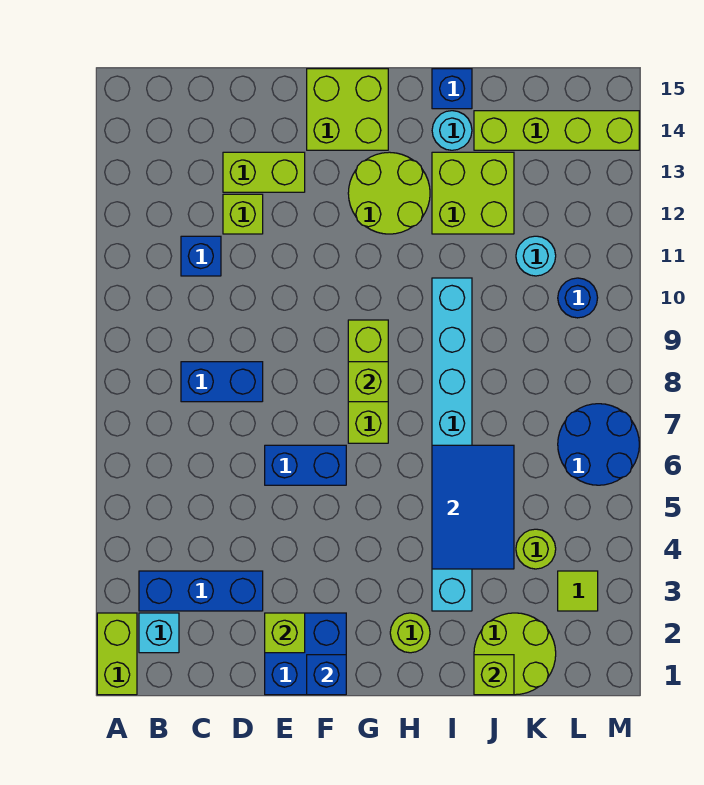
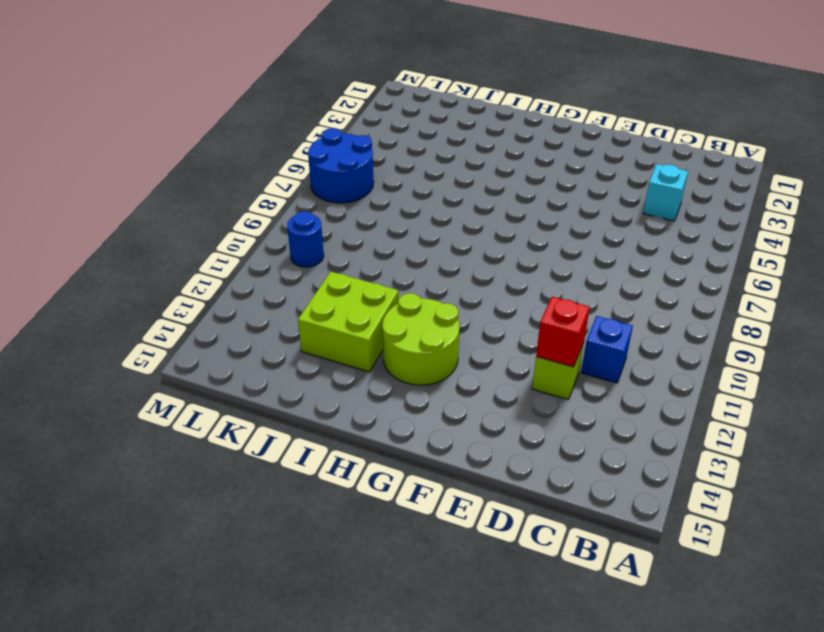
cyan brick C4 level 1 -> cyan brick B2 level 1
red brick D12 level 2 -> none
none -> lime brick A1:A2 level 1
none -> blue brick B3:D3 level 1
none -> blue brick C8:D8 level 1

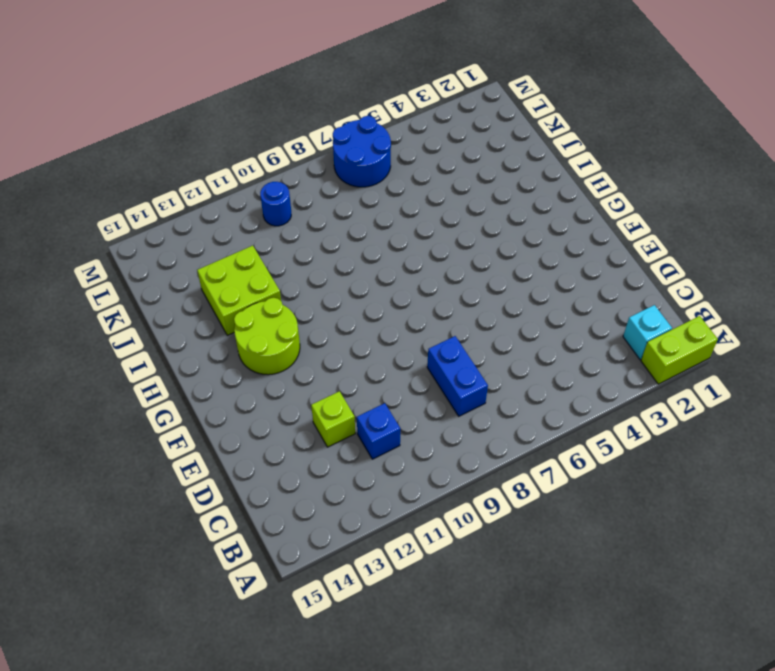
none -> blue brick B3:D3 level 1
none -> lime brick D13:E13 level 1
none -> blue brick E1:F2 level 1

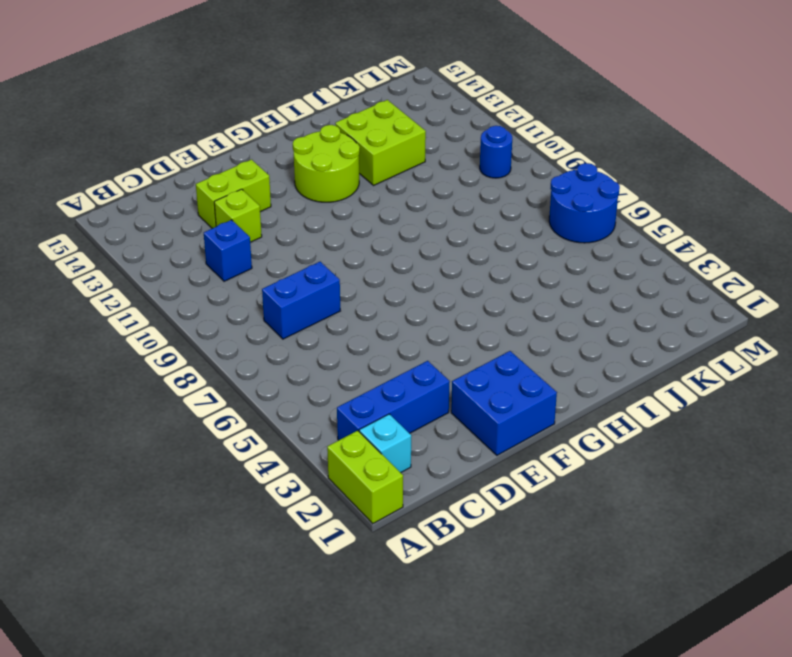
none -> blue brick E6:F6 level 1
none -> lime brick F14:G15 level 1
none -> lime brick G7:G9 level 1

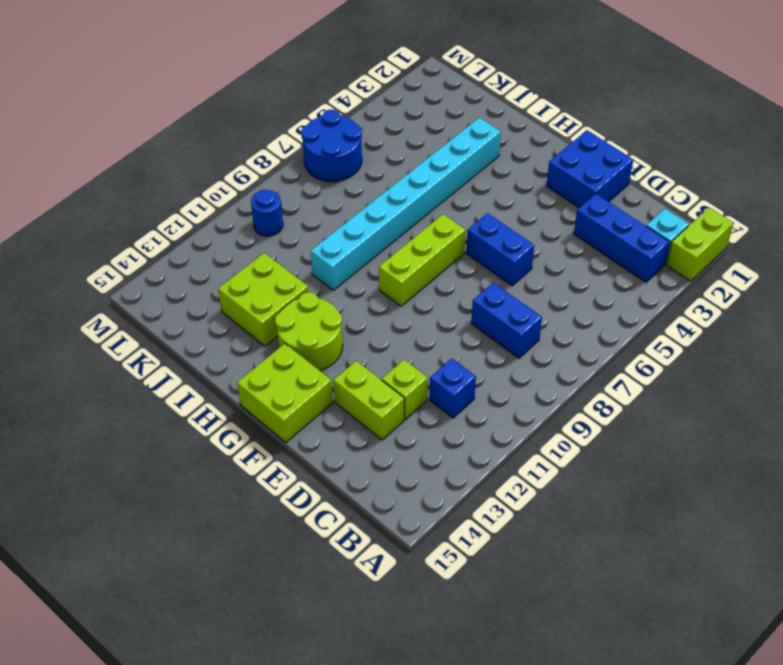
none -> lime round brick H2 level 1
none -> cyan round brick I14 level 1
none -> blue brick I15 level 1

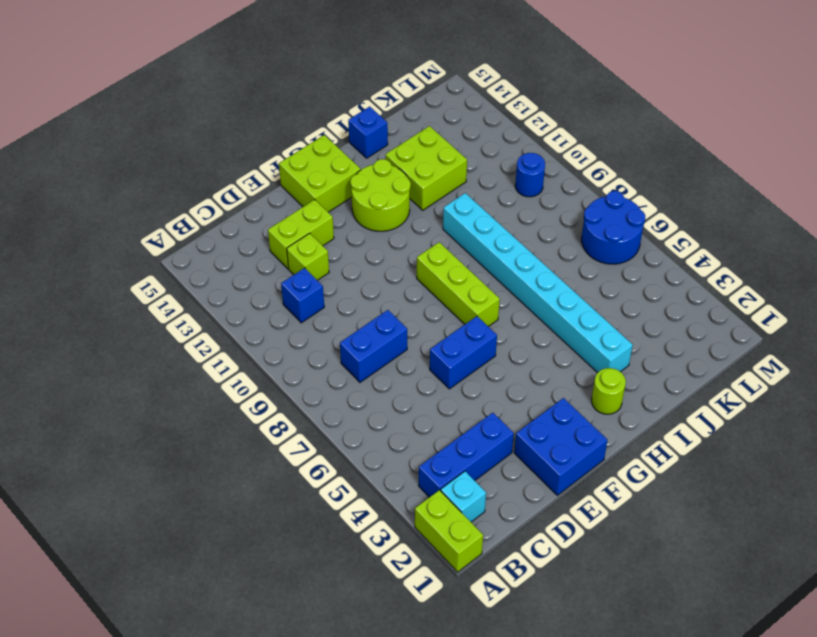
none -> cyan round brick I14 level 1
none -> lime round brick J1:K2 level 1
none -> lime brick J14:M14 level 1

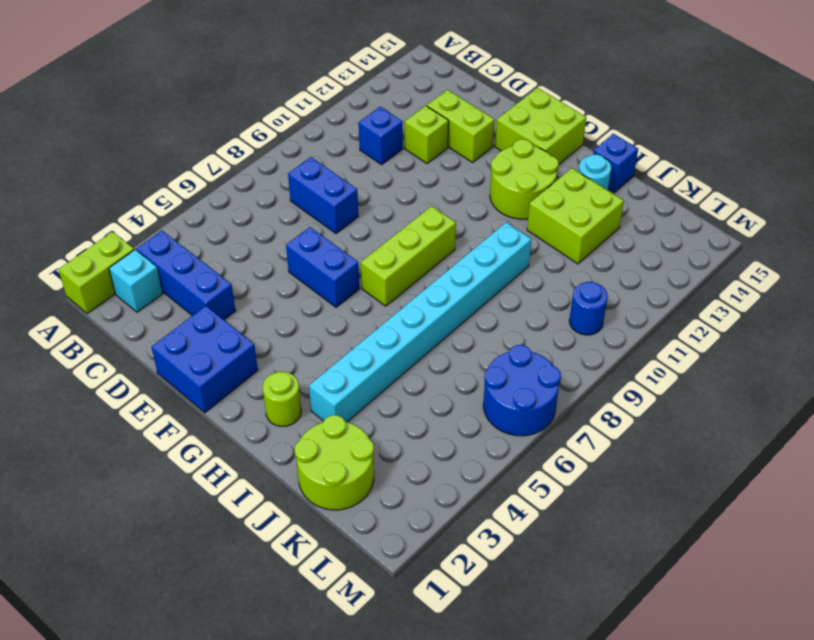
none -> lime brick J14:M14 level 1
none -> lime round brick K4 level 1
none -> cyan round brick K11 level 1

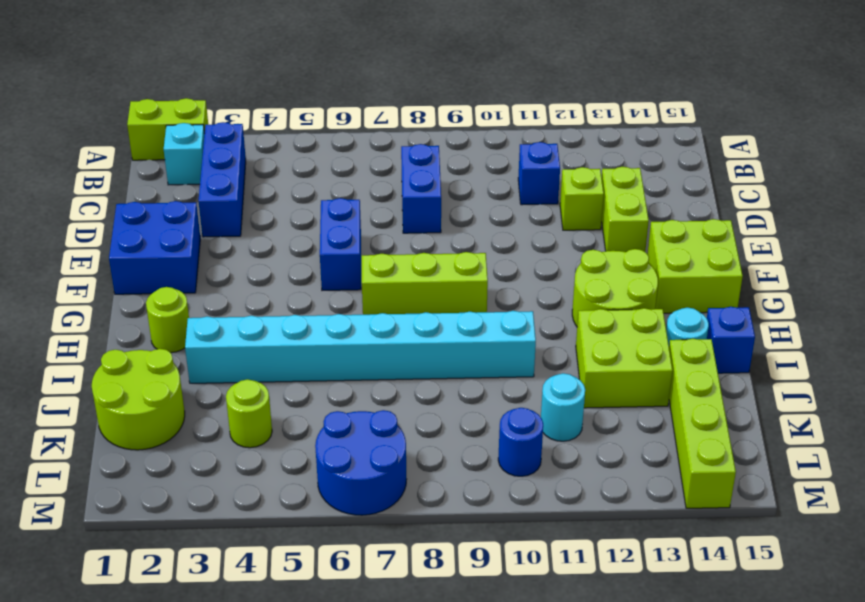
none -> lime tile L3 level 1
none -> lime brick E2 level 2
none -> blue brick F1 level 2

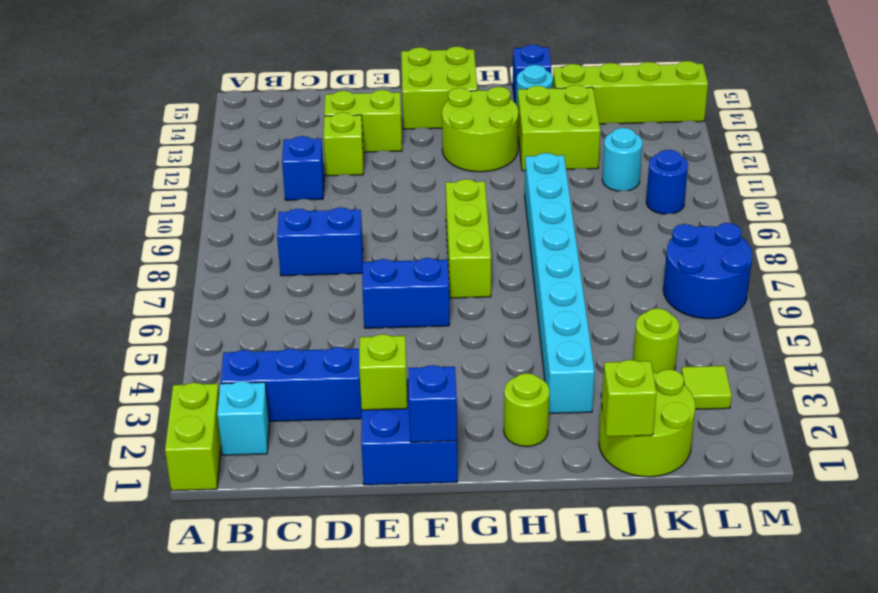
none -> lime brick G8 level 2
none -> blue tile I4:J6 level 2

